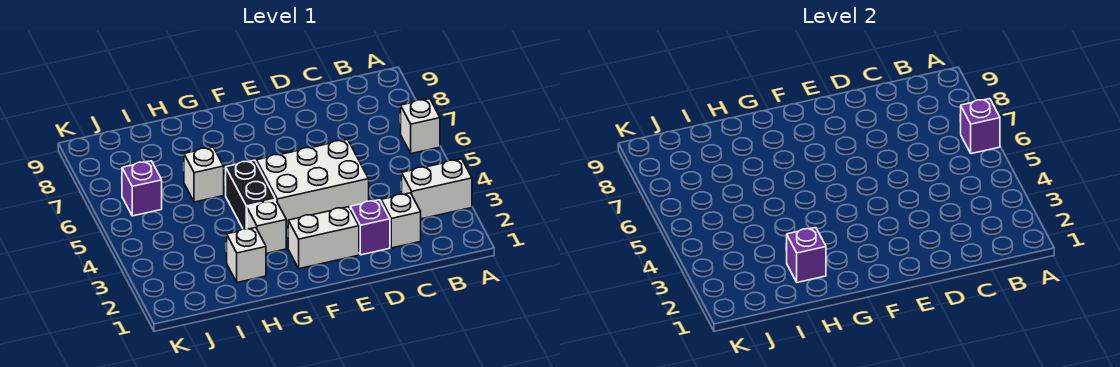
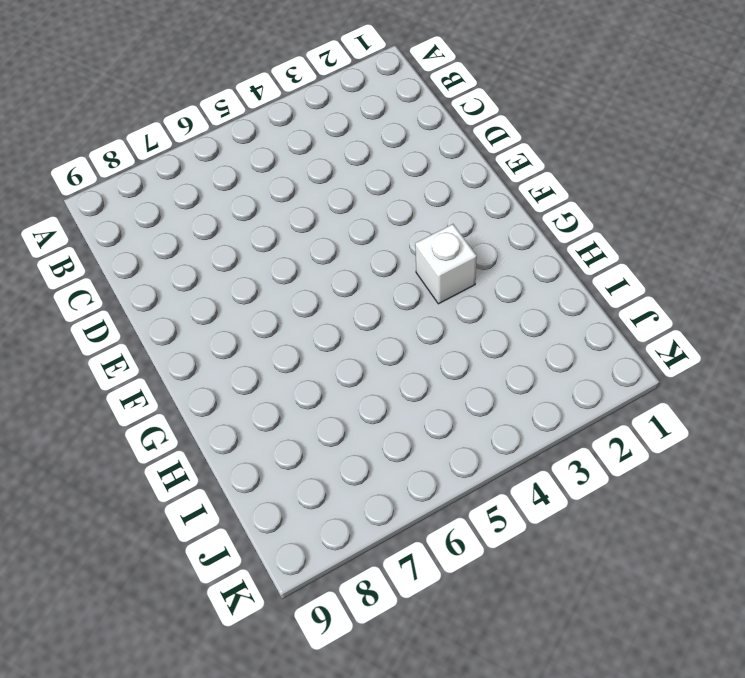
none -> white brick A3:B3 level 1
none -> white brick A6 level 1
none -> white brick C2 level 1

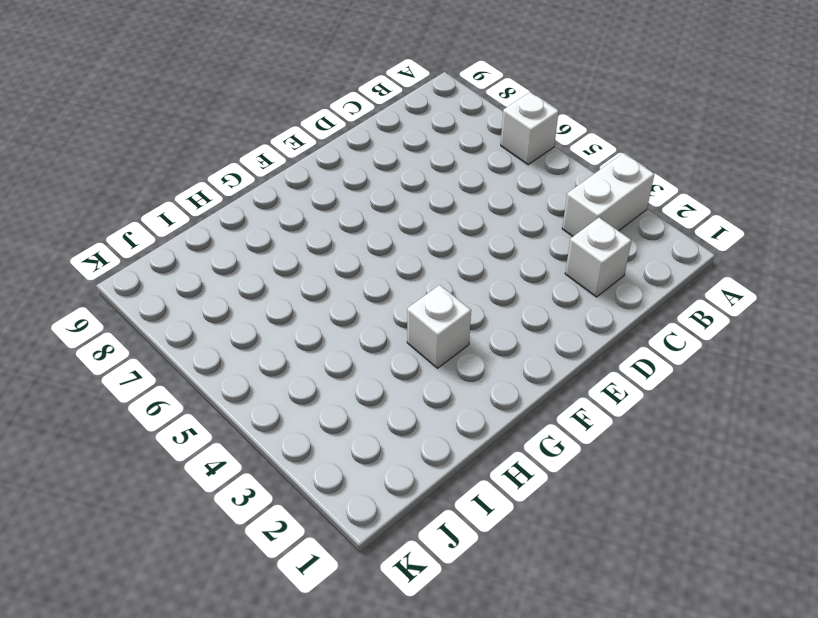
none -> purple brick D2 level 1
none -> white brick D4:F5 level 1
none -> white brick E2:F2 level 1

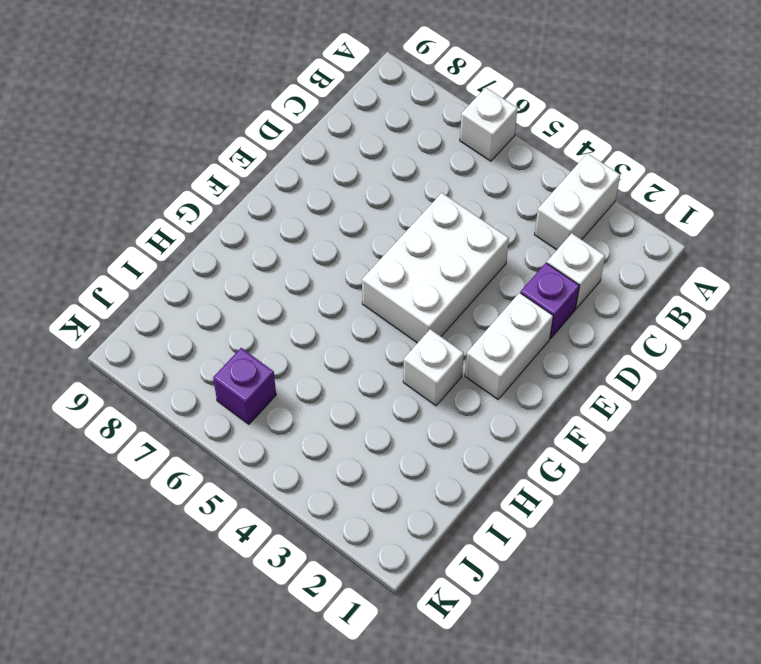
none -> black brick G4:G5 level 1
none -> white brick H2 level 1
none -> white brick H6 level 1

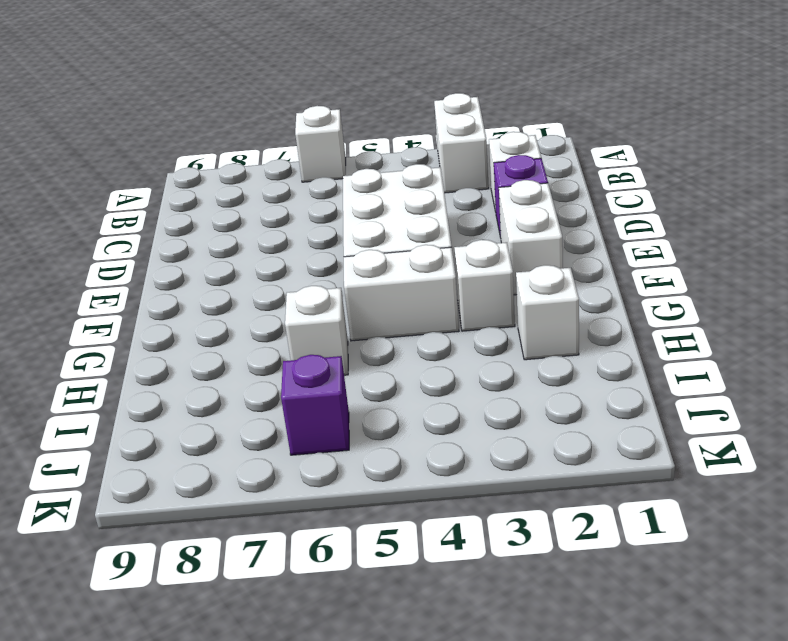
white brick G4:G5 level 1 -> black brick G4:G5 level 1
none -> purple brick A6 level 2
none -> purple brick H2 level 2

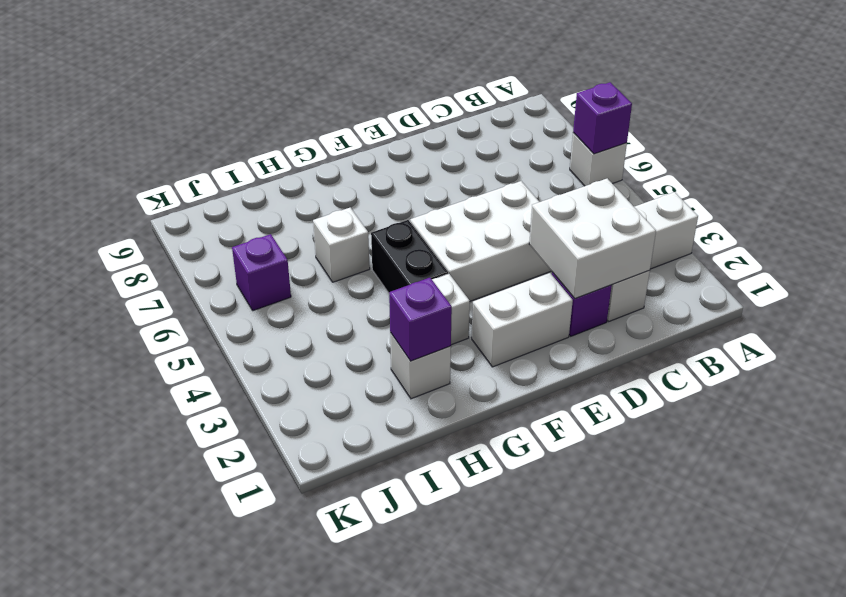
white brick C2:D3 level 2 -> none

